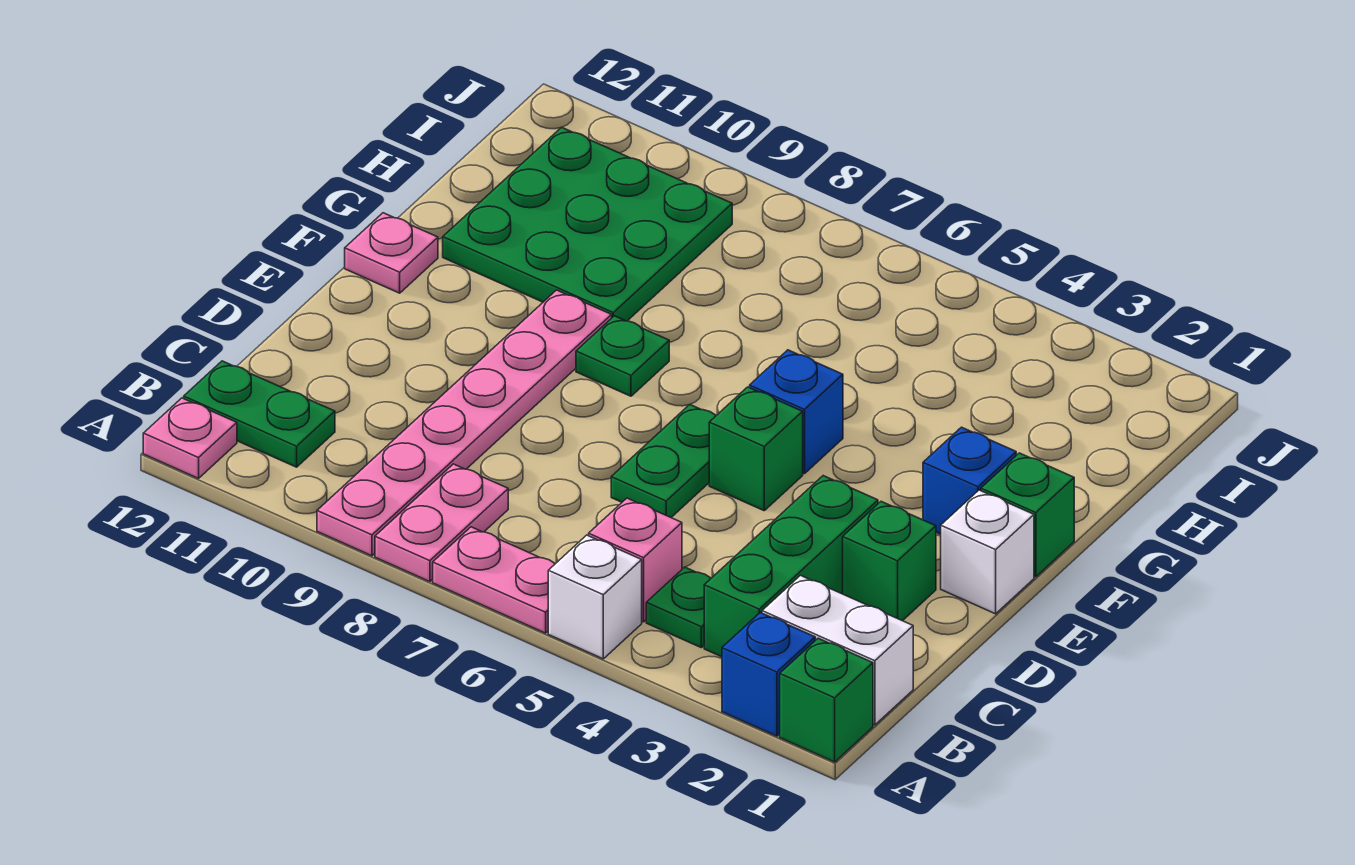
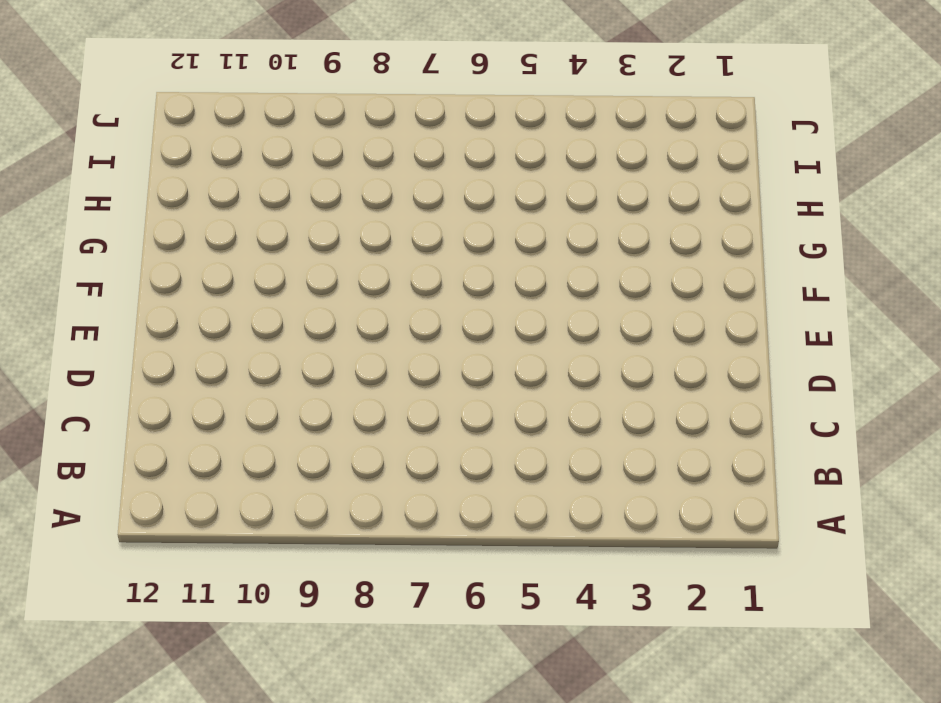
none -> green brick A1 level 1
none -> blue brick A2 level 1
none -> white brick A5 level 1

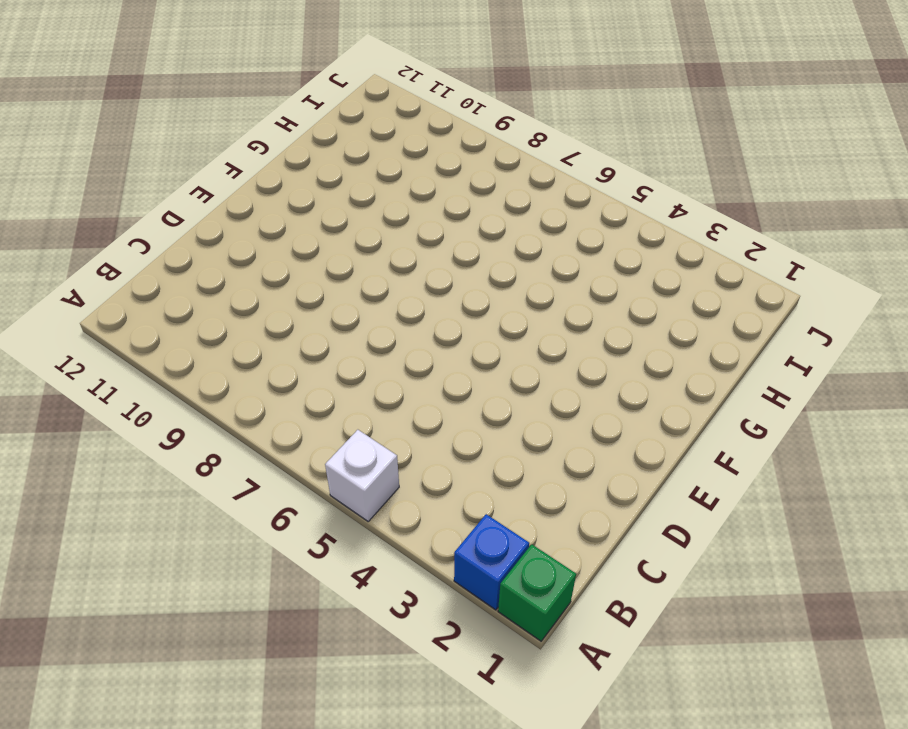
none -> pink plate A6:A7 level 1
none -> pink plate A8:B8 level 1
none -> pink plate A9:F9 level 1

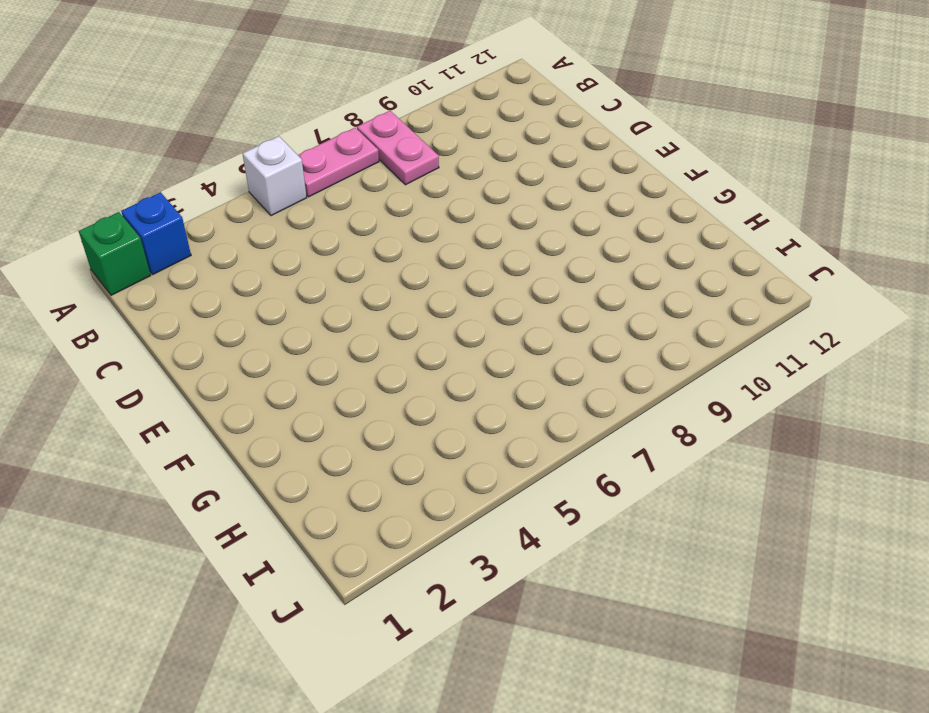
none -> pink plate A9:F9 level 1
none -> pink plate A12 level 1
none -> white brick B1:B2 level 1

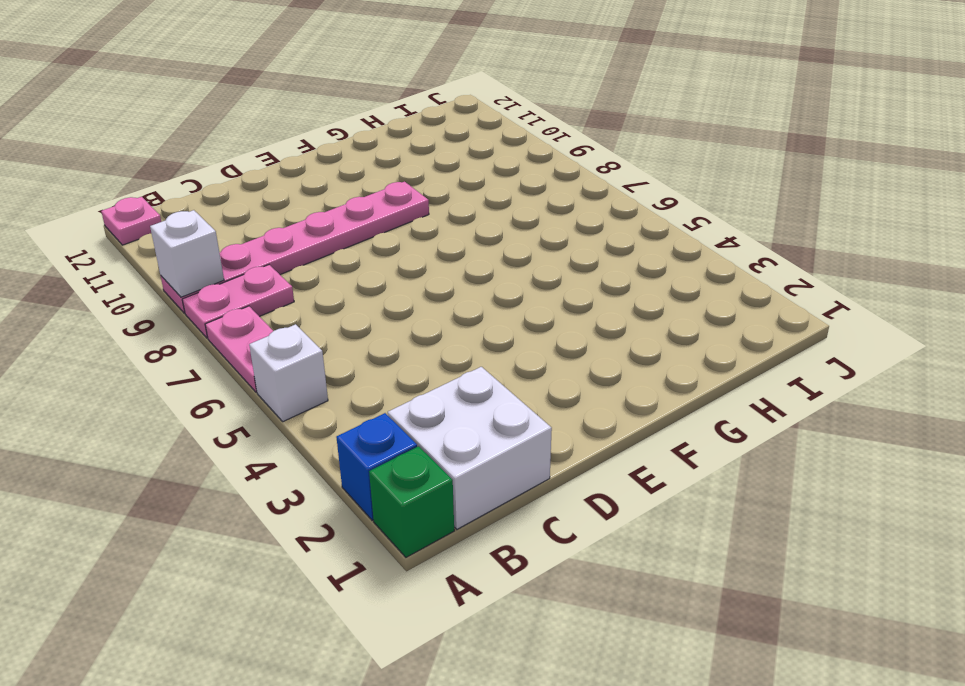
white brick A9 level 2 -> white brick E1 level 1
white brick B1:C2 level 1 -> white brick B1:B2 level 1
none -> green brick B3:D3 level 1
none -> green plate B4 level 1
none -> pink brick B5 level 1

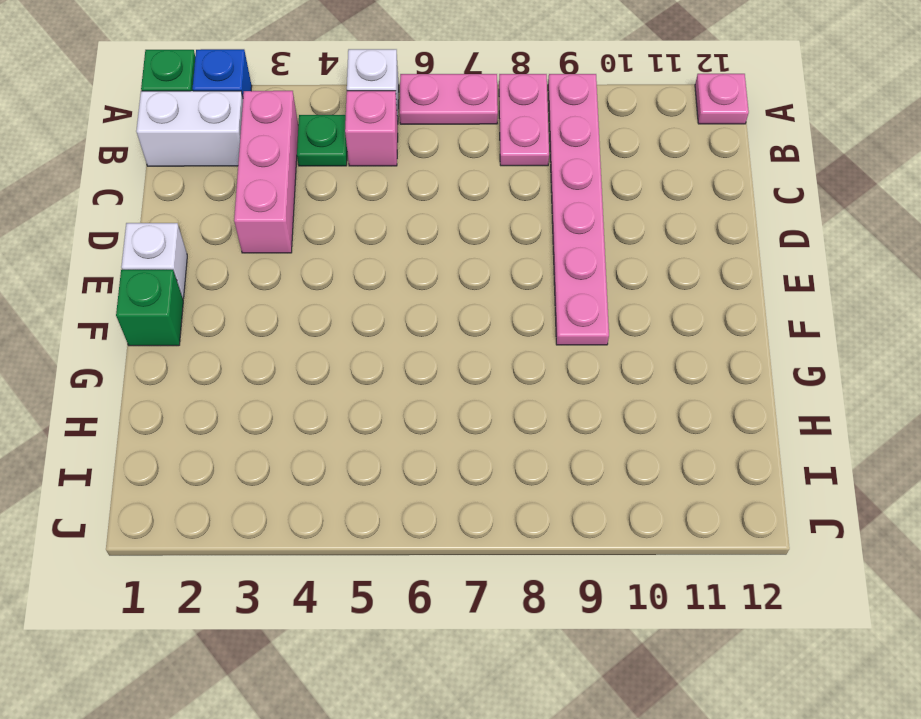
pink brick B3:D3 level 1 -> green brick B3:D3 level 1
none -> green plate B11:B12 level 1
none -> green brick D2 level 1
none -> green plate D6:E6 level 1

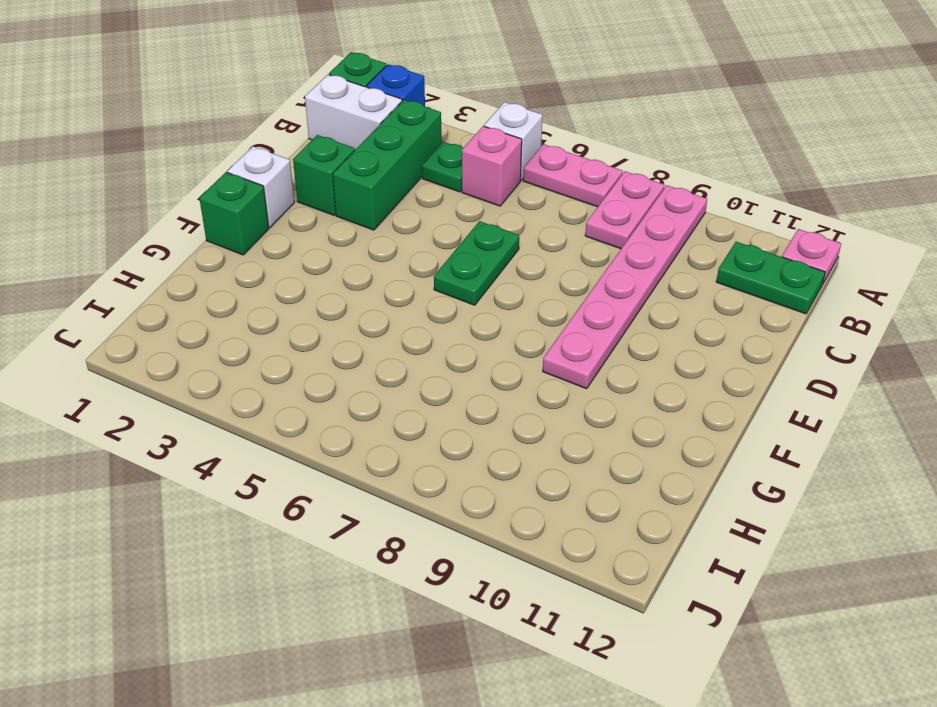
none -> green brick E5 level 1
none -> blue brick F2 level 1
none -> blue brick F5 level 1

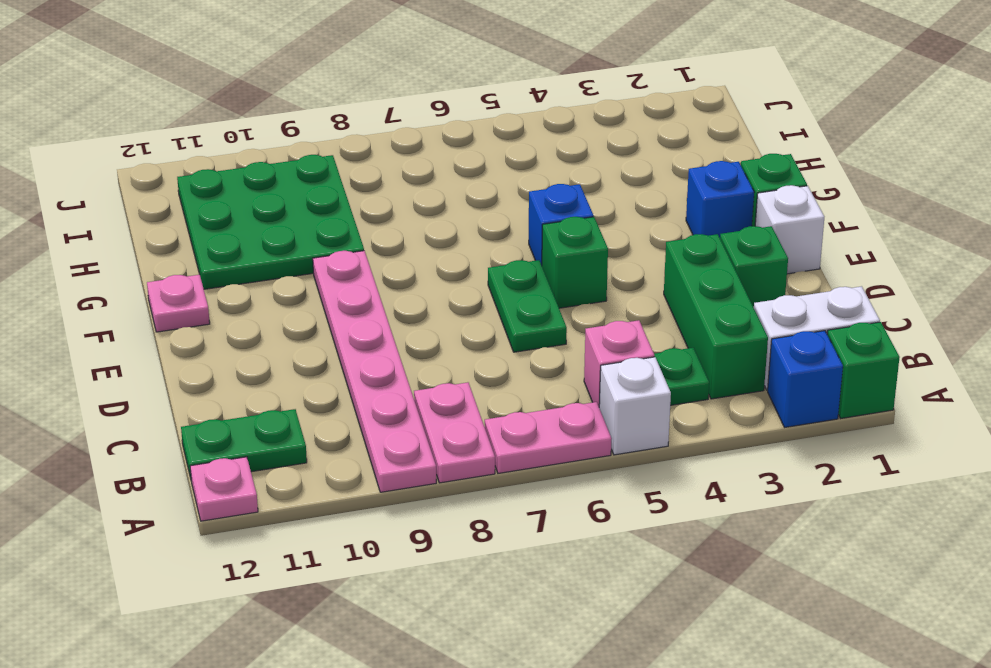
none -> green plate F8 level 1

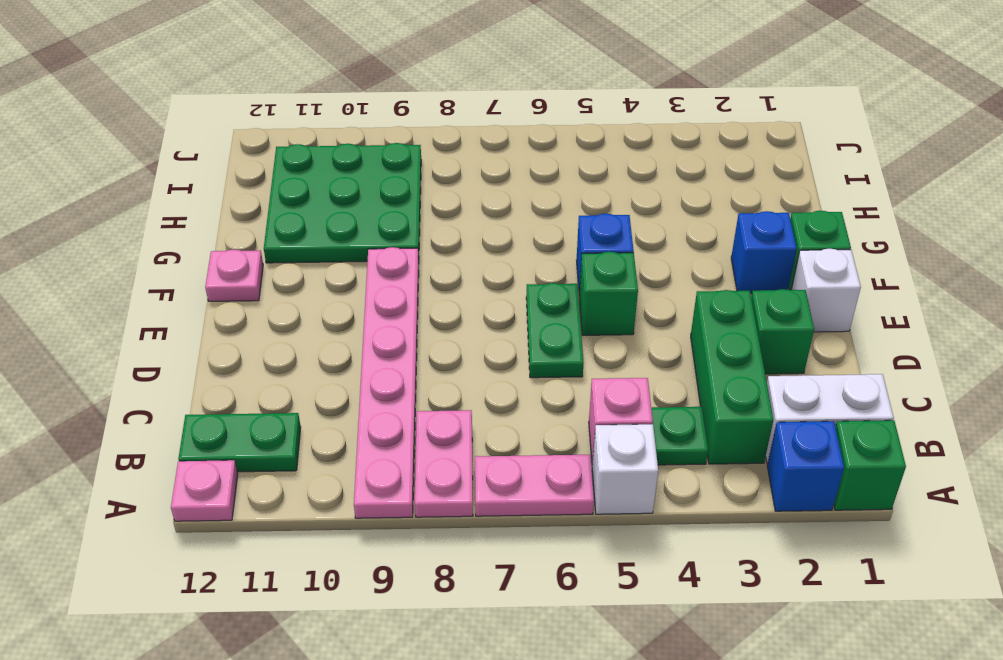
none -> green plate F8 level 1

